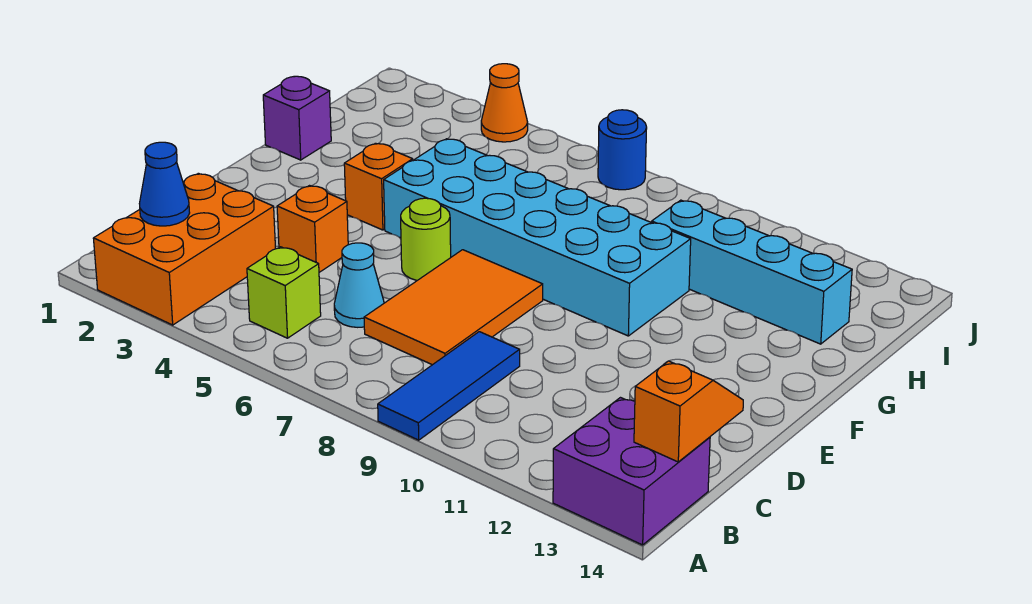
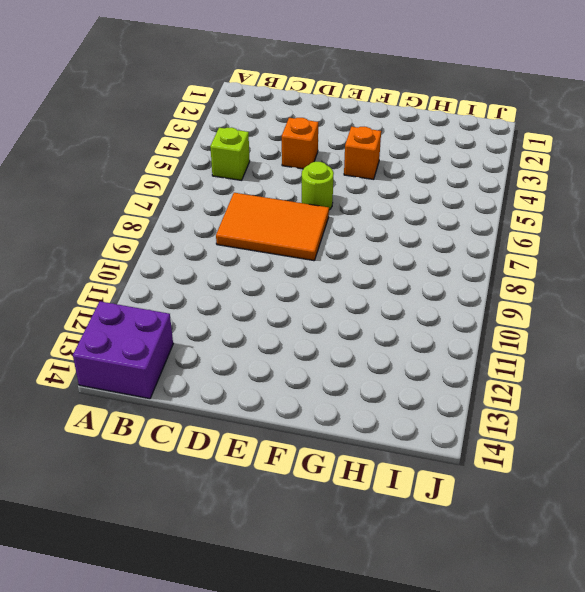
none -> orange brick A2:C3 level 1
none -> blue tile A9:C9 level 1
none -> cyan cone C6 level 1

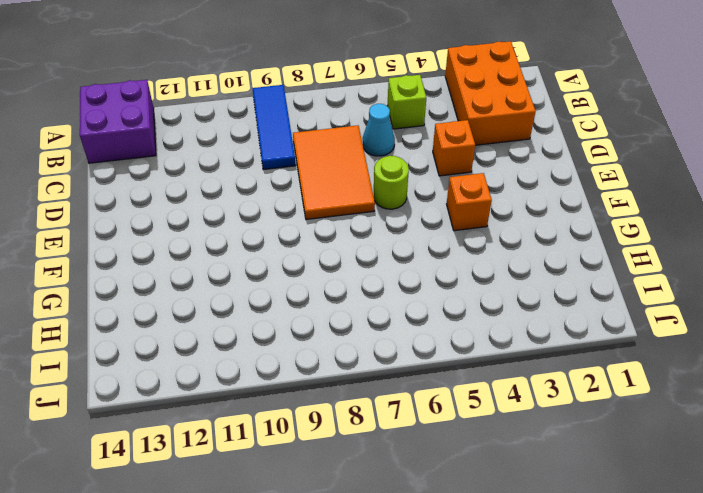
none -> cyan brick F5:G10 level 1
none -> purple brick G1 level 1
none -> cyan brick H10:H13 level 1

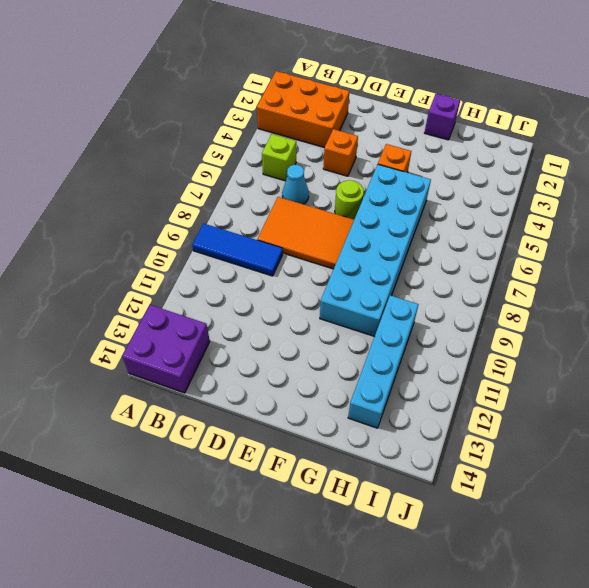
none -> orange cone J4 level 1
none -> blue round brick J7 level 1
none -> blue cone B2 level 2

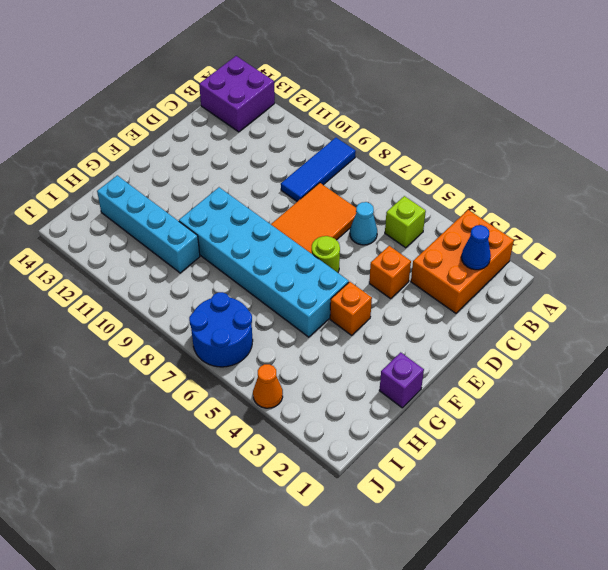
blue round brick I6:J7 level 1 -> blue round brick J7 level 1
none -> orange slope B14:C14 level 2 top B

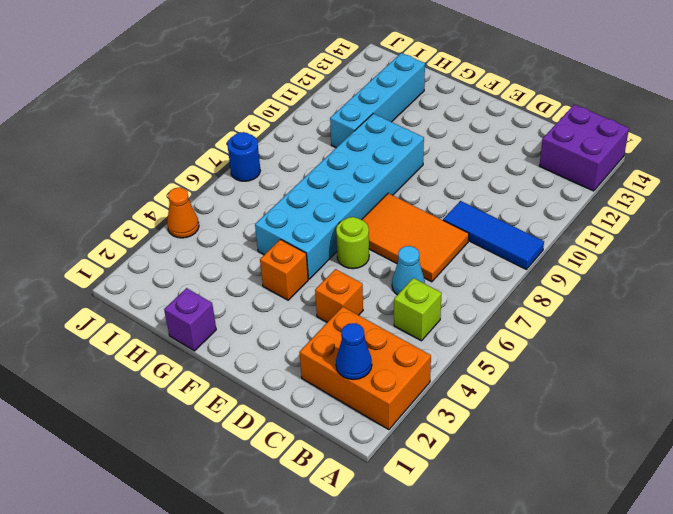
none -> orange slope B14:C14 level 2 top B

